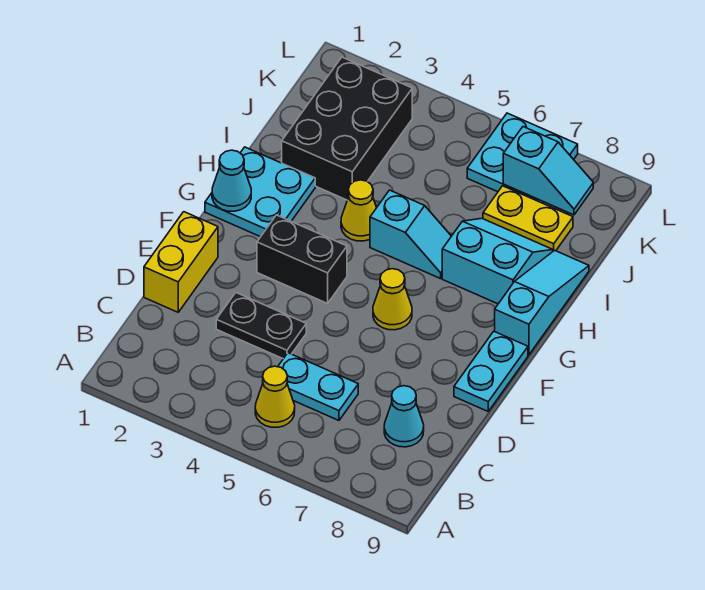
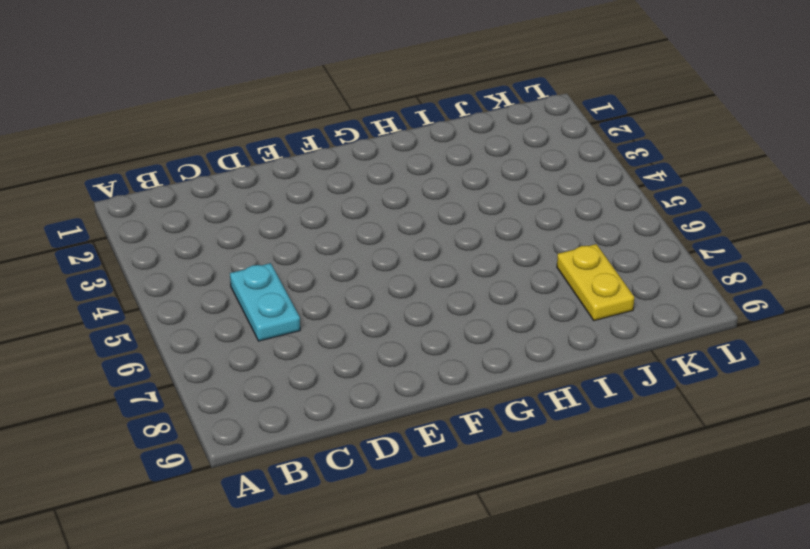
none -> yellow cone B5 level 1
none -> cyan cone C8 level 1
none -> yellow brick D1:E1 level 1

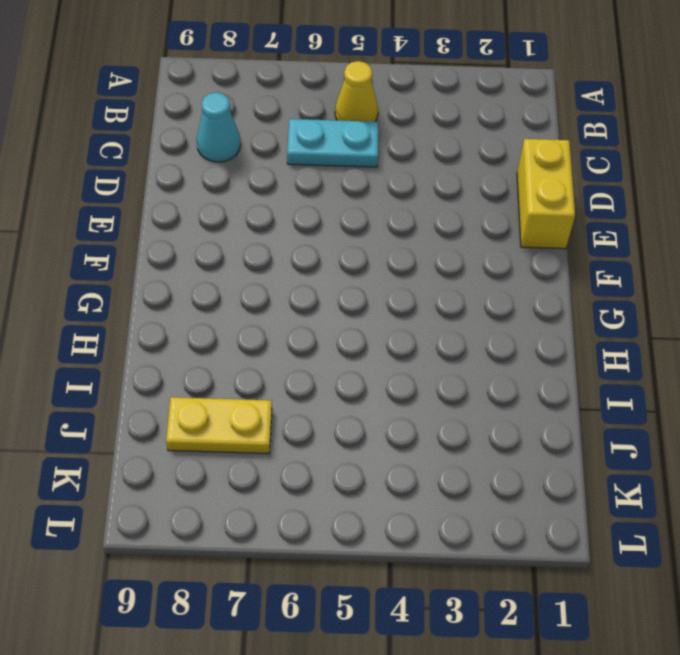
none -> black plate D3:D4 level 1
none -> cyan plate E9:F9 level 1
none -> black brick F3:F4 level 1

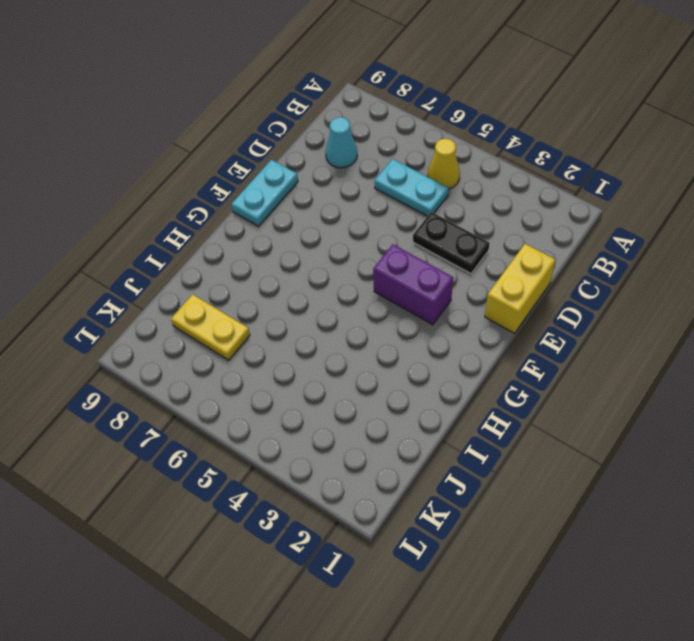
purple brick F3:F4 level 1 -> black brick F3:F4 level 1
none -> yellow cone F6 level 1
none -> cyan plate G1:H2 level 1
none -> cyan slope G9:I9 level 1 top G

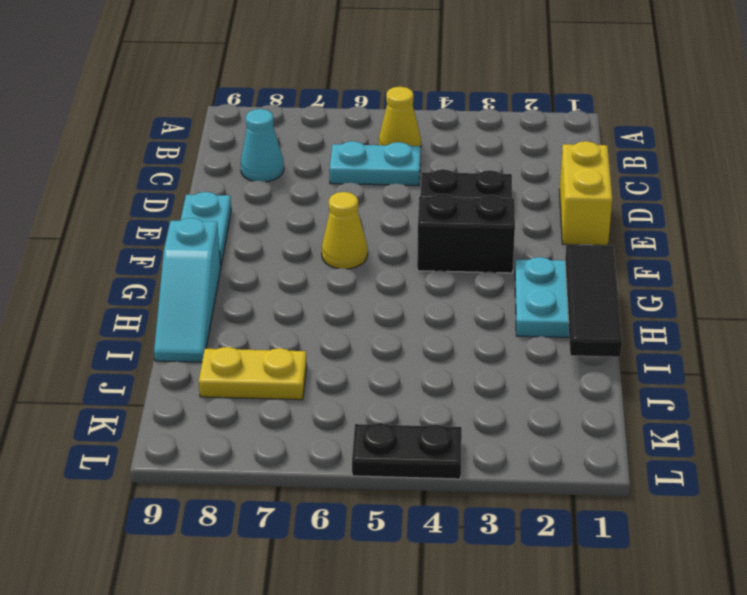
black tile G1:I1 level 2 -> cyan cone G1 level 2
black plate L4:L5 level 1 -> none
none -> yellow cone H4 level 1
none -> cyan slope H5:H6 level 1 top 5
none -> cyan slope H7:I8 level 1 top H

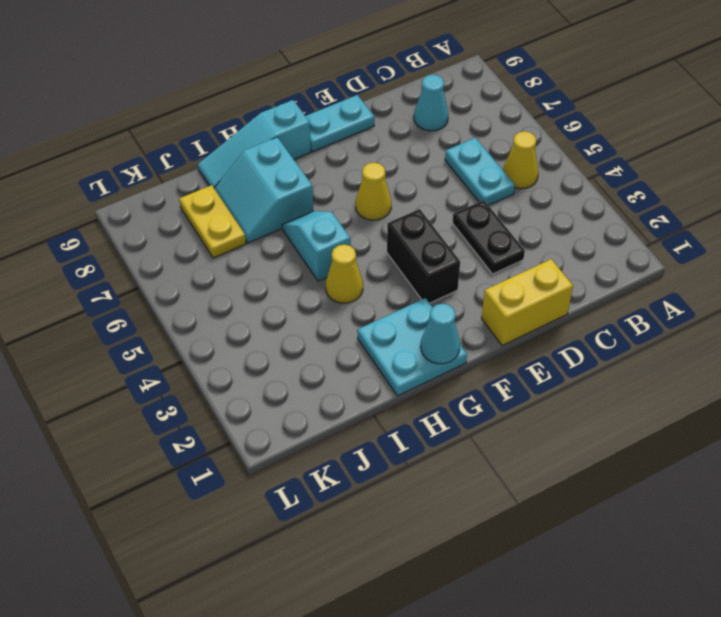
none -> black brick I2:K3 level 1
none -> cyan plate K6:L7 level 1
none -> cyan slope K7:K8 level 2 top 7

